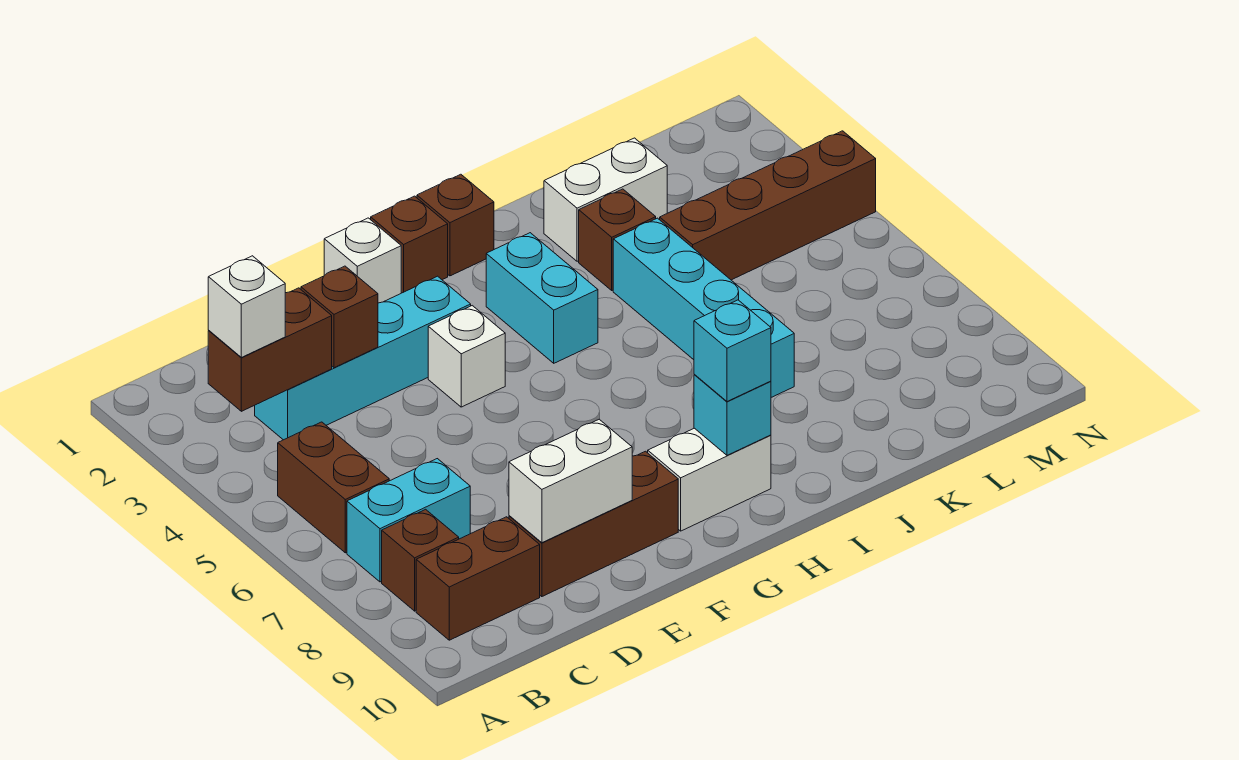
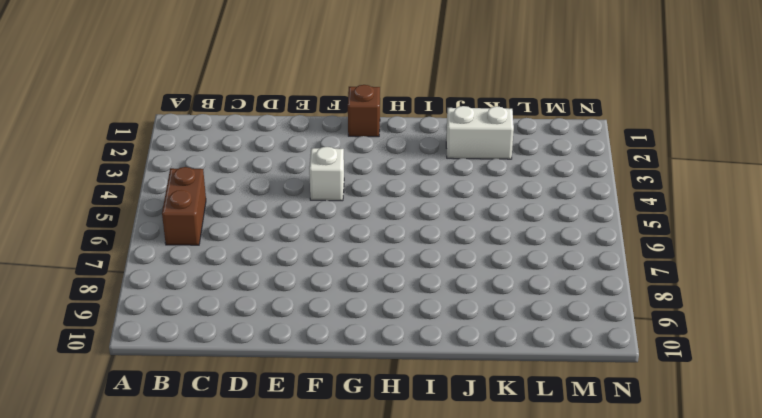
none -> cyan brick B7:C7 level 1
none -> brown brick B8 level 1
none -> brown brick B9:C9 level 1

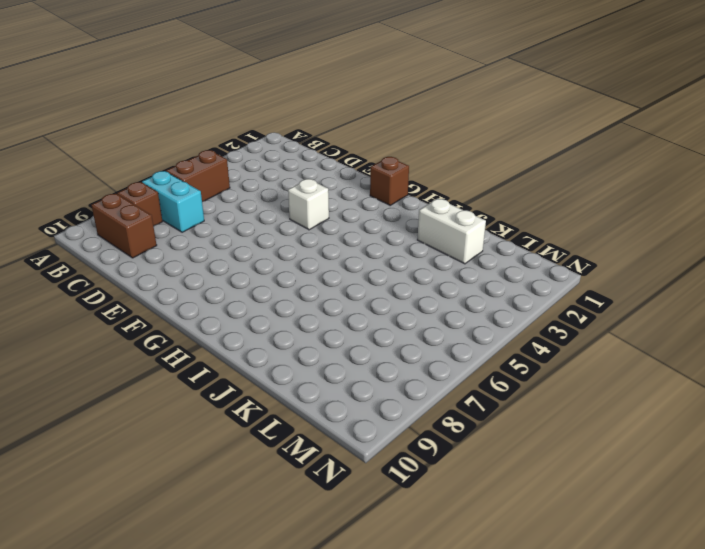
none -> cyan brick C3:F3 level 1
none -> brown brick D9:F9 level 1
none -> white brick F1 level 1

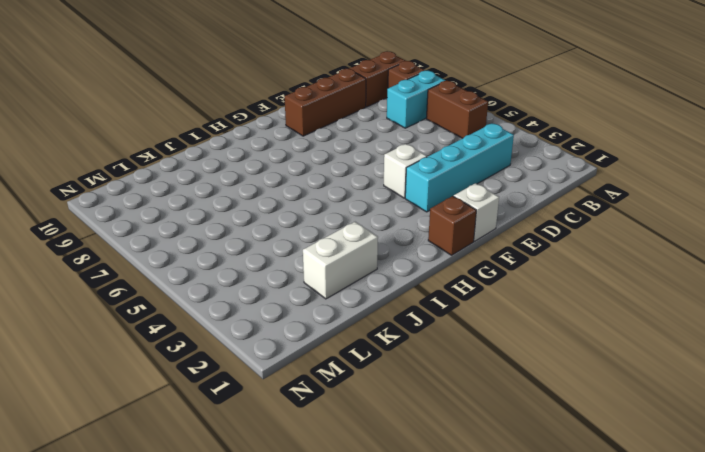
none -> white brick G9:H9 level 1
none -> brown brick H1 level 1
none -> cyan brick H3:H4 level 1

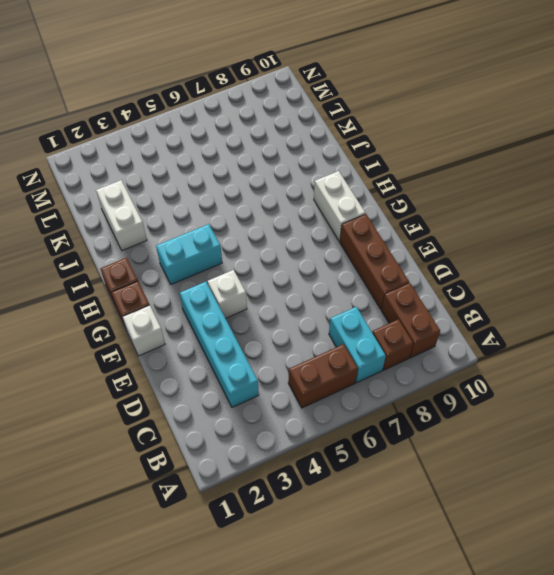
none -> brown brick J3 level 1
none -> cyan brick J4:J7 level 1
none -> brown brick K4:N4 level 1

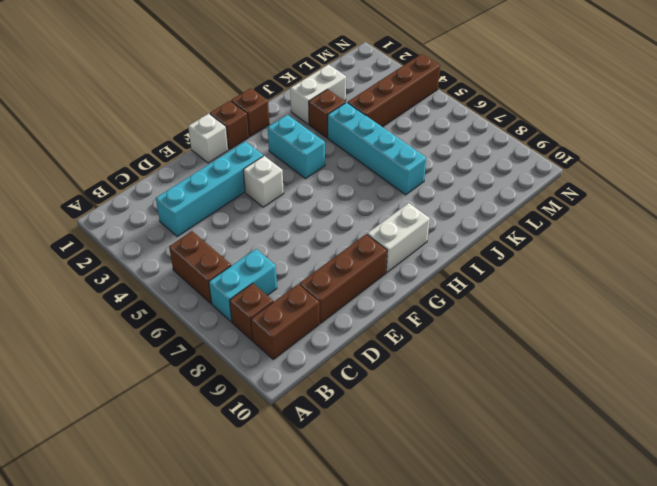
none -> brown brick B3:C3 level 2
none -> brown brick D3 level 2
none -> white brick D9:E9 level 2

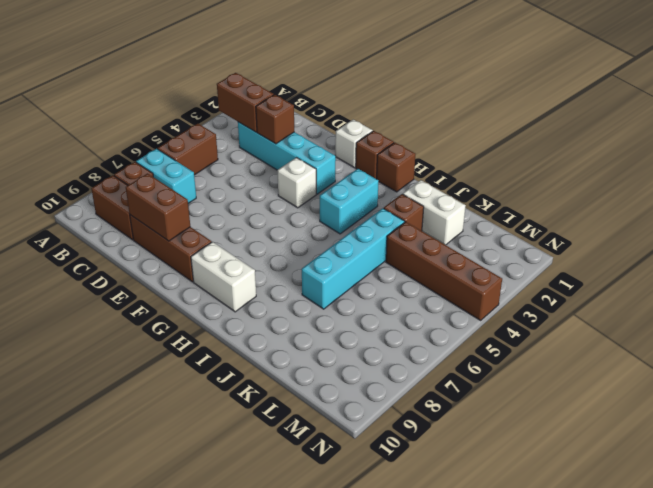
brown brick D9:E9 level 2 -> white brick D9:E9 level 2
none -> cyan brick H9 level 2
none -> white brick B3 level 3
none -> cyan brick H9 level 3

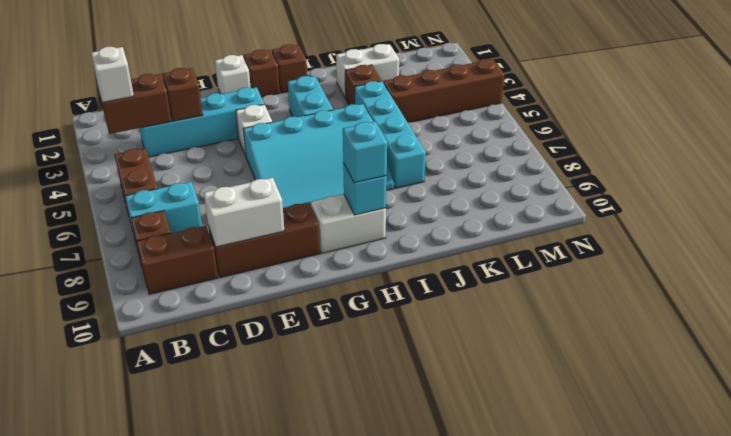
cyan slope F5:I7 level 1 top 5 -> none

